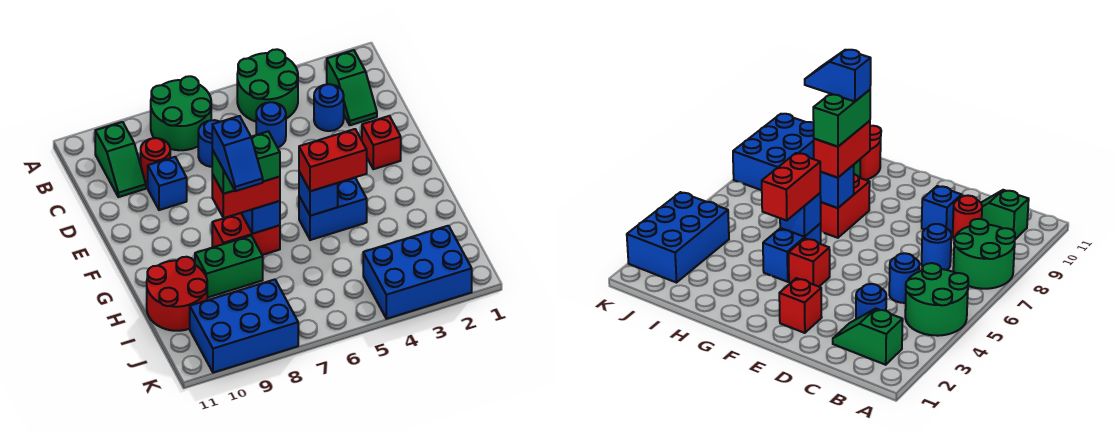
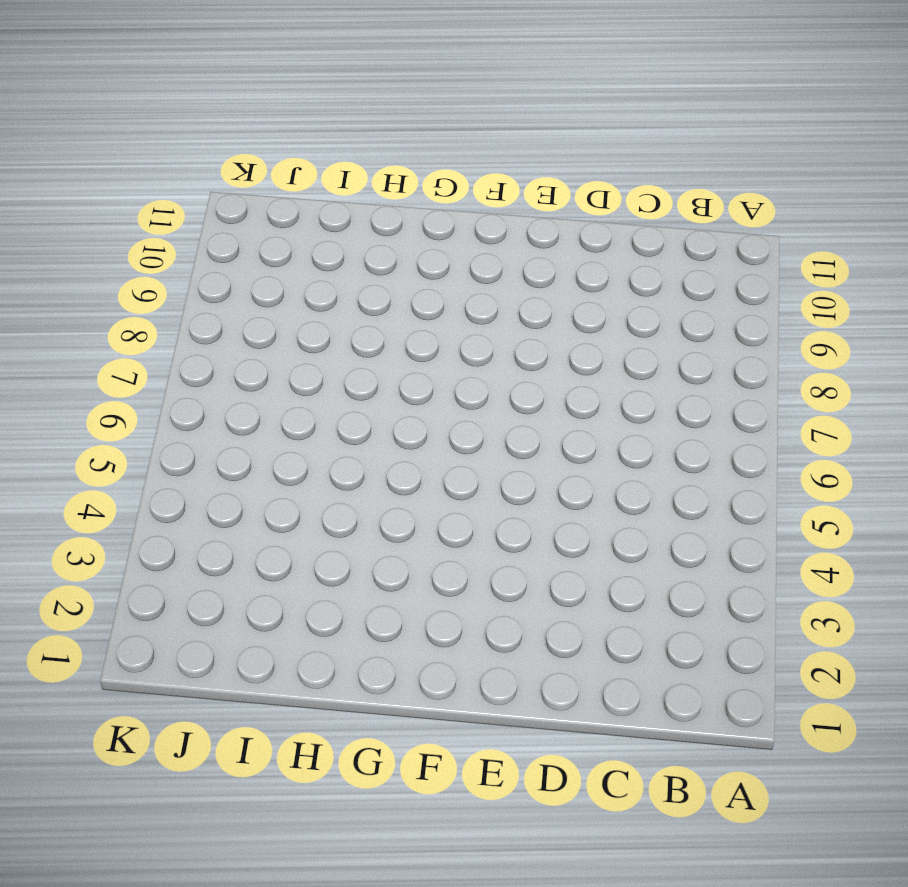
none -> green round brick A4:B5 level 1
none -> green round brick A7:B8 level 1
none -> green slope B2:C2 level 1 top B

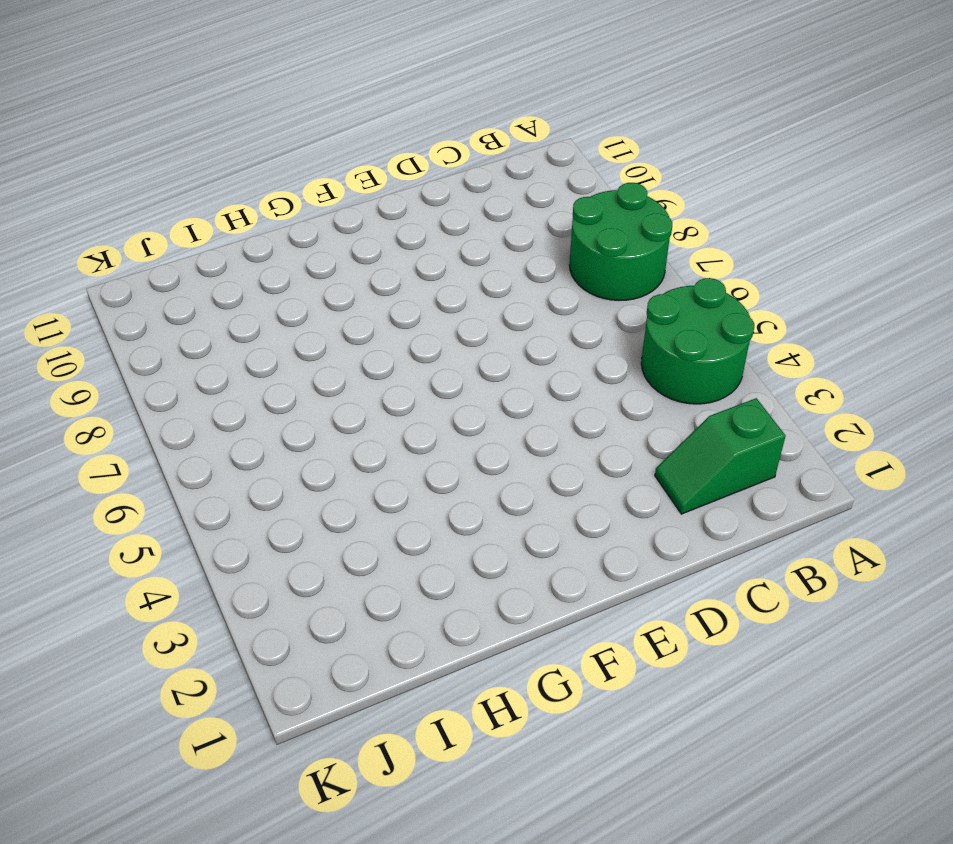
none -> green slope B10:C10 level 1 top B
none -> blue round brick C3 level 1
none -> blue round brick C5 level 1

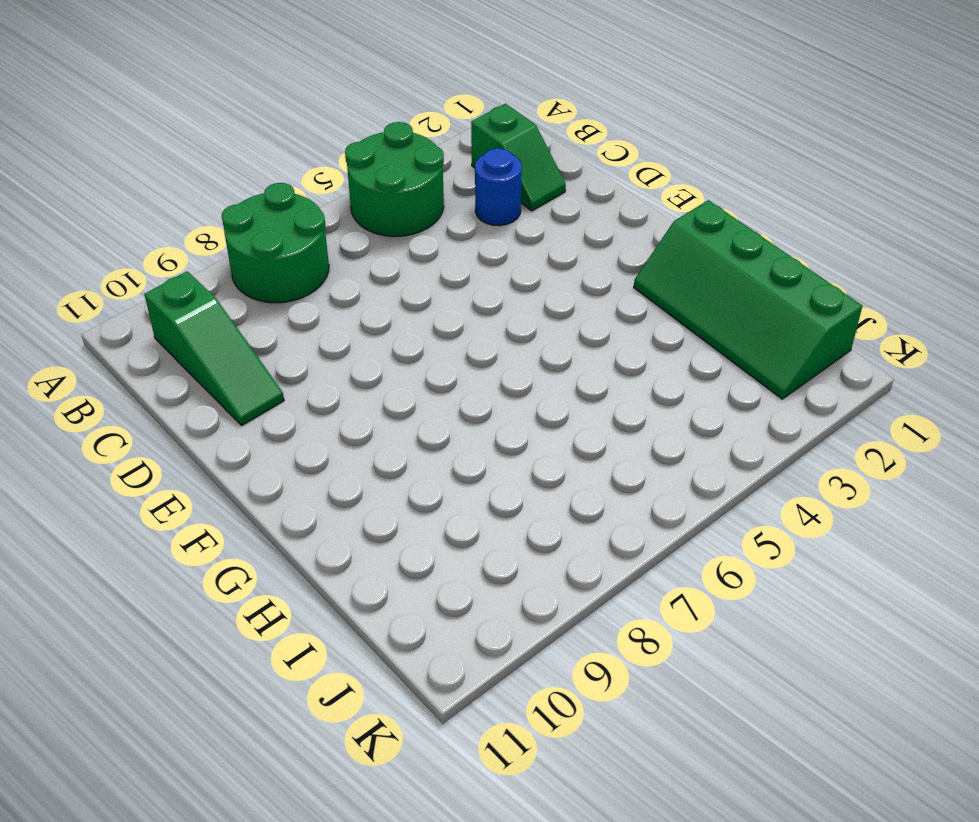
green slope B10:D10 level 1 top B -> green slope B10:C10 level 1 top B
green slope G1:J2 level 1 top 1 -> blue brick J2:K4 level 1
none -> blue round brick C5 level 1
none -> blue round brick C7 level 1
none -> red round brick C9 level 1

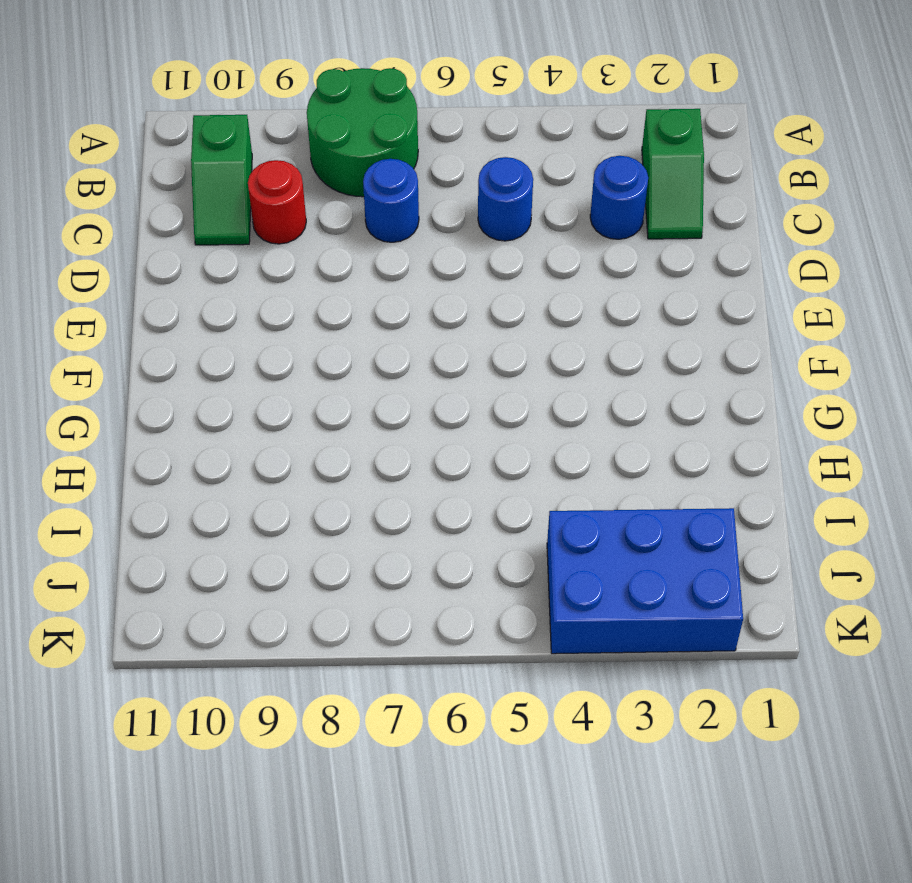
none -> green round brick A4:B5 level 1
none -> blue brick D9 level 1
none -> red brick E2 level 1

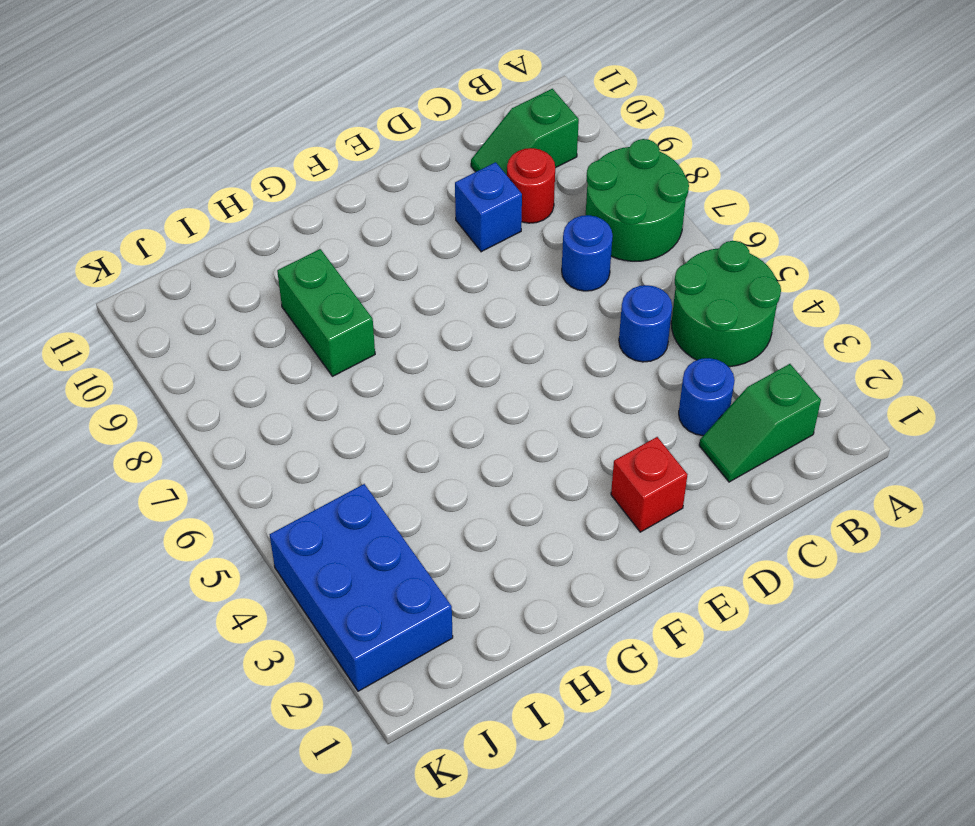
none -> red brick F4 level 1
none -> blue brick G4:G5 level 1
none -> red brick G7:G8 level 1

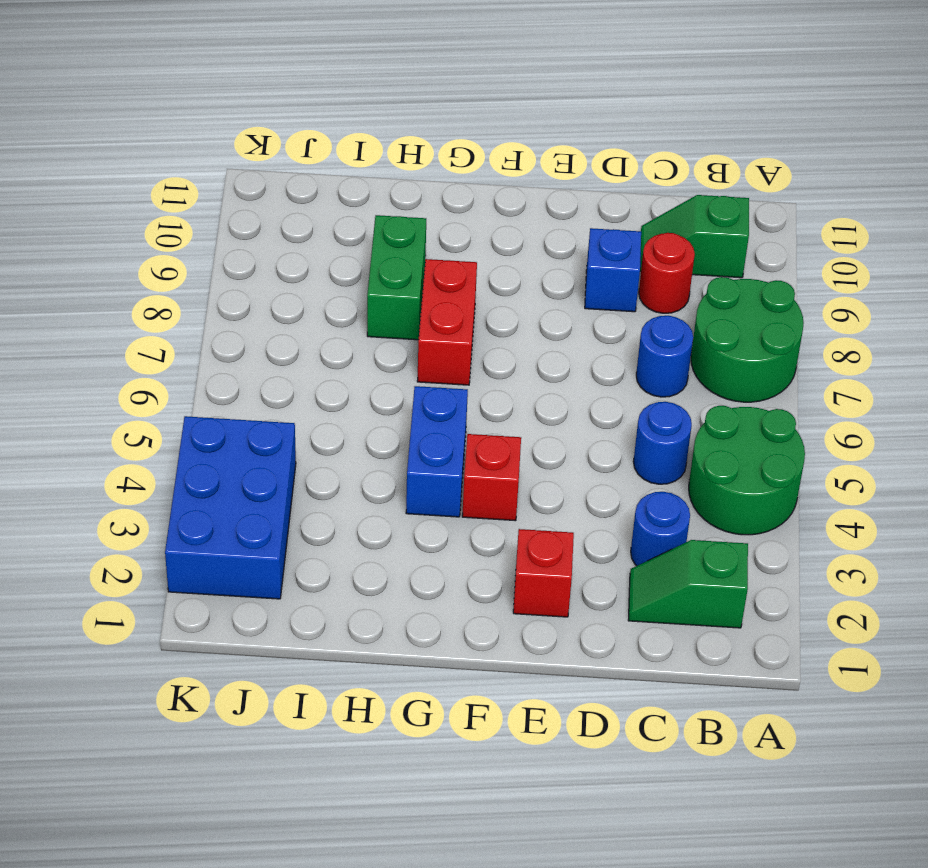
none -> red round brick H10:I11 level 1
none -> blue brick J8:K10 level 1
none -> blue brick G5 level 2

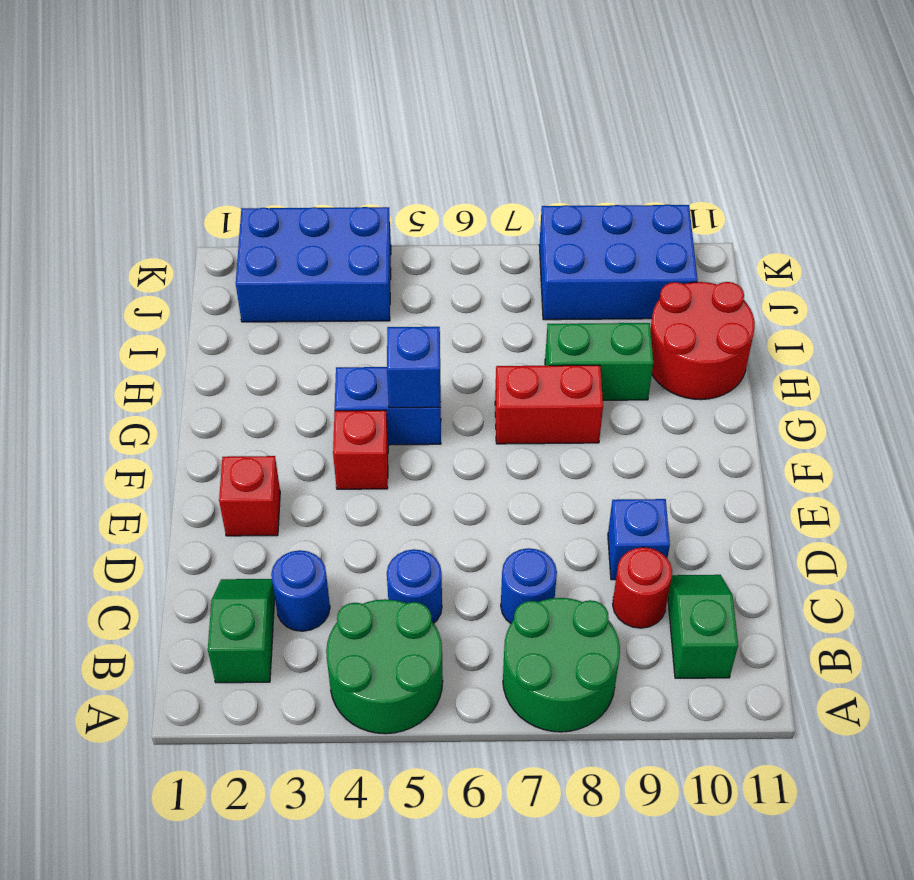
none -> blue brick G7 level 2
none -> red brick G4:G5 level 3
none -> red brick G7:G8 level 3

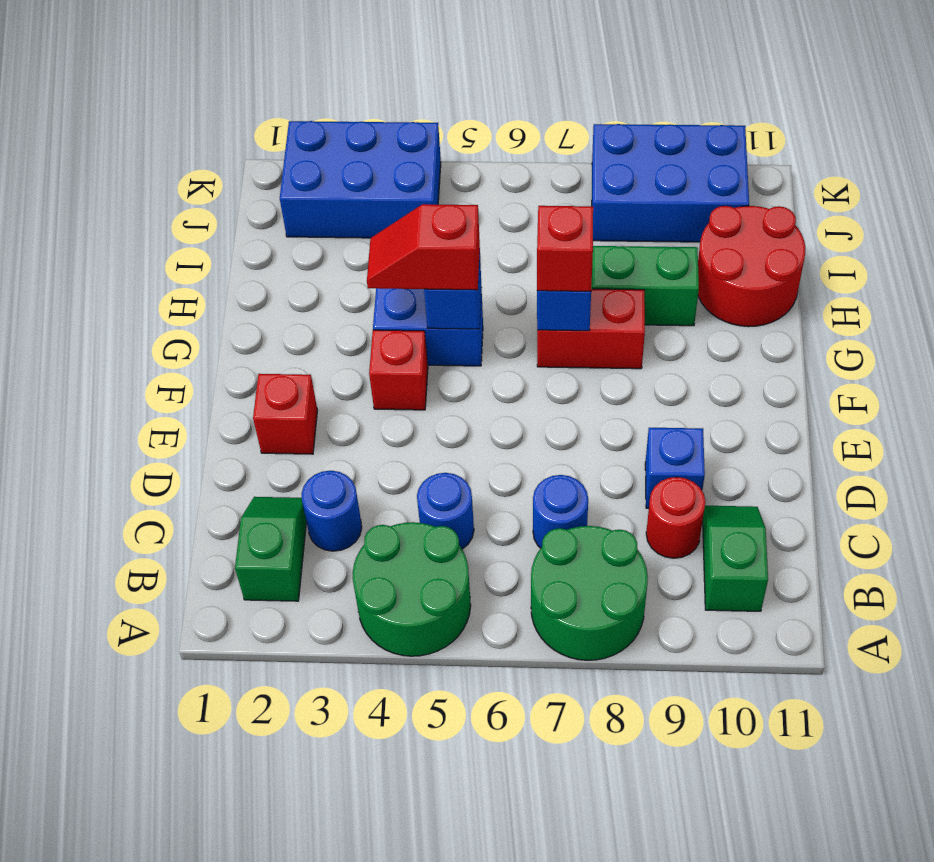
red slope G4:G5 level 3 top 5 -> red brick G4:G5 level 3
red brick G7 level 3 -> red brick G7:G8 level 3
none -> green brick G7:G8 level 4
none -> blue slope G8:H8 level 5 top G

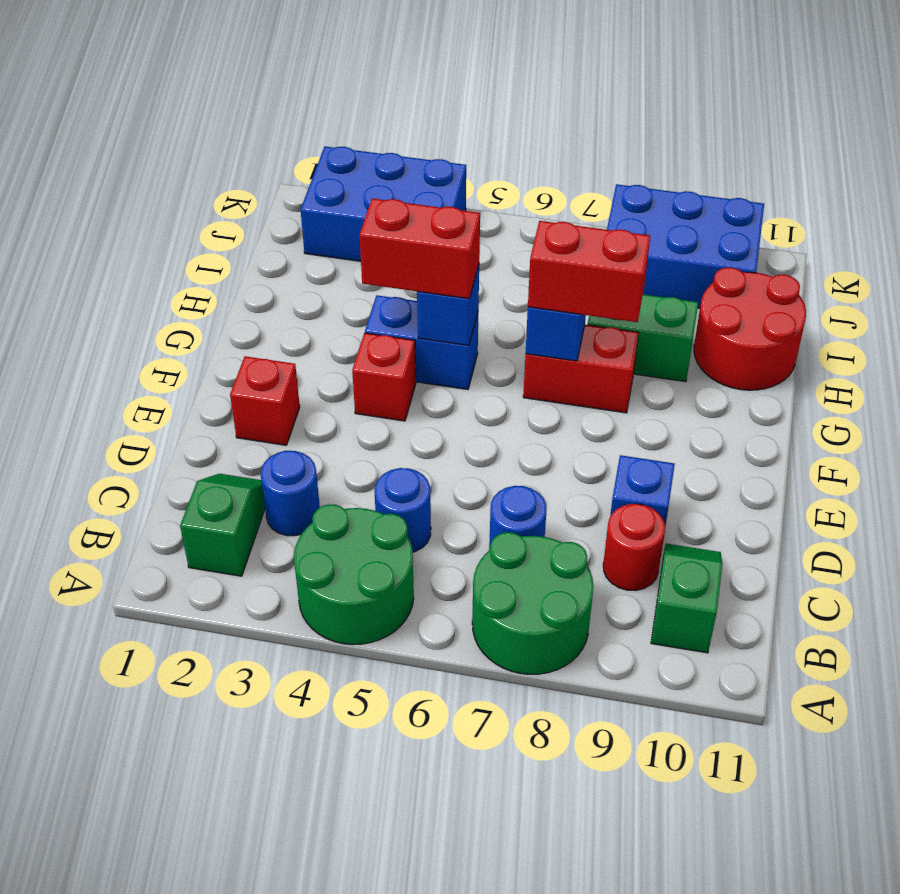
none -> green brick G7:G8 level 4
none -> blue slope G8:H8 level 5 top G

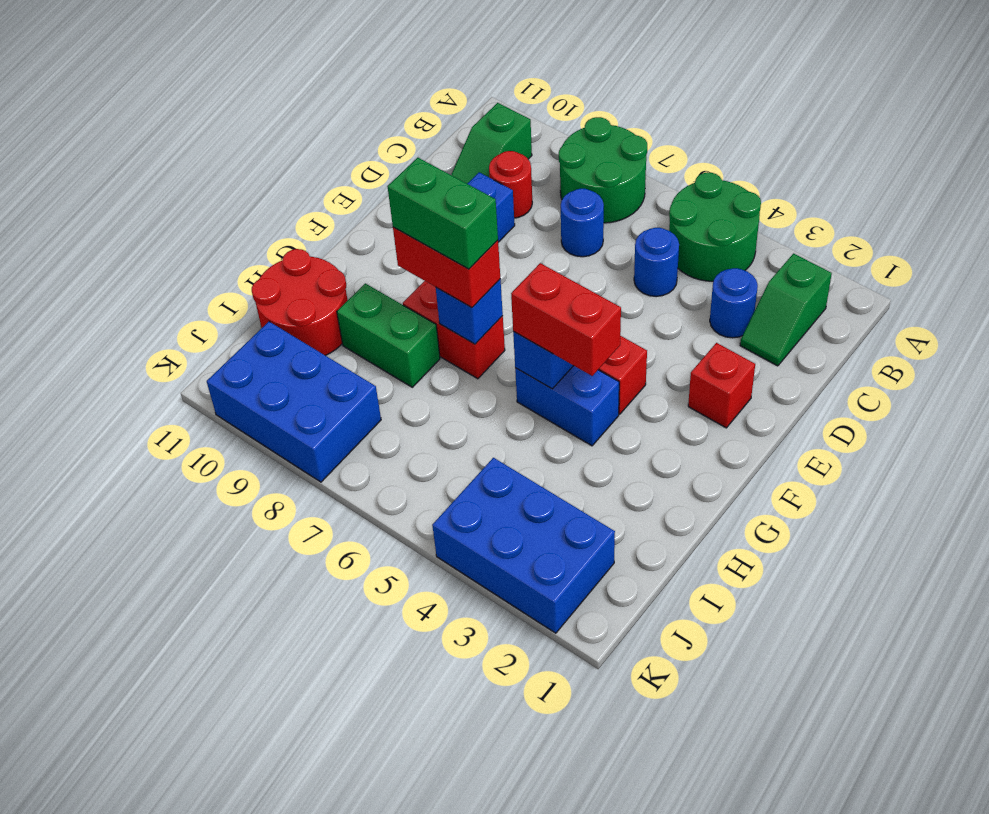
none -> blue slope G8:H8 level 5 top G

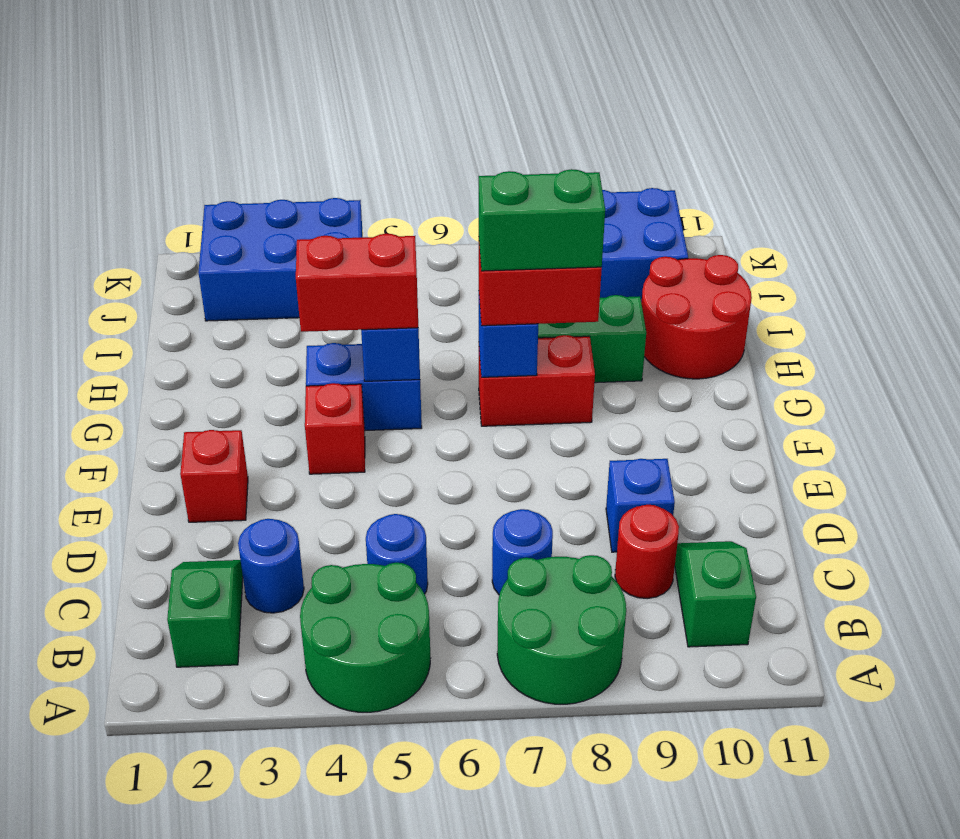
none -> blue slope G8:H8 level 5 top G

